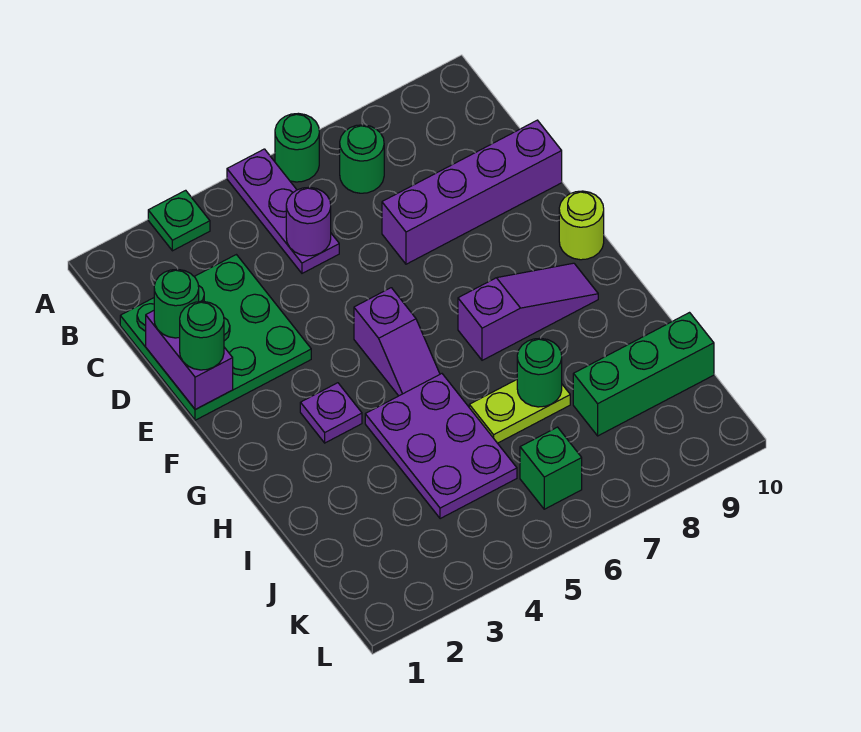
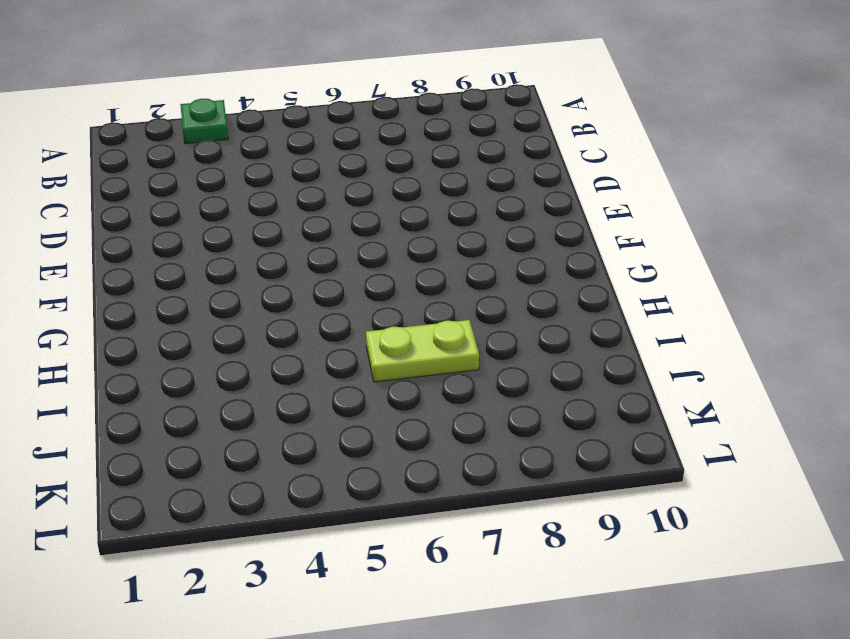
none -> purple plate A5:C5 level 1
none -> green round brick A6 level 1
none -> green round brick B7 level 1

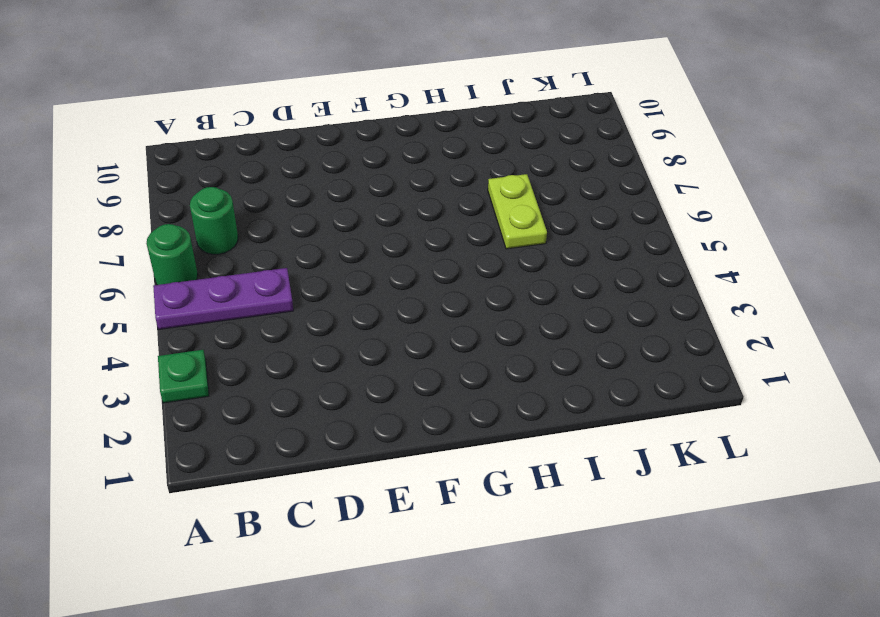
none -> green plate C1:E3 level 1
none -> purple brick D7:D10 level 1
none -> purple slope F5:G5 level 1 top F

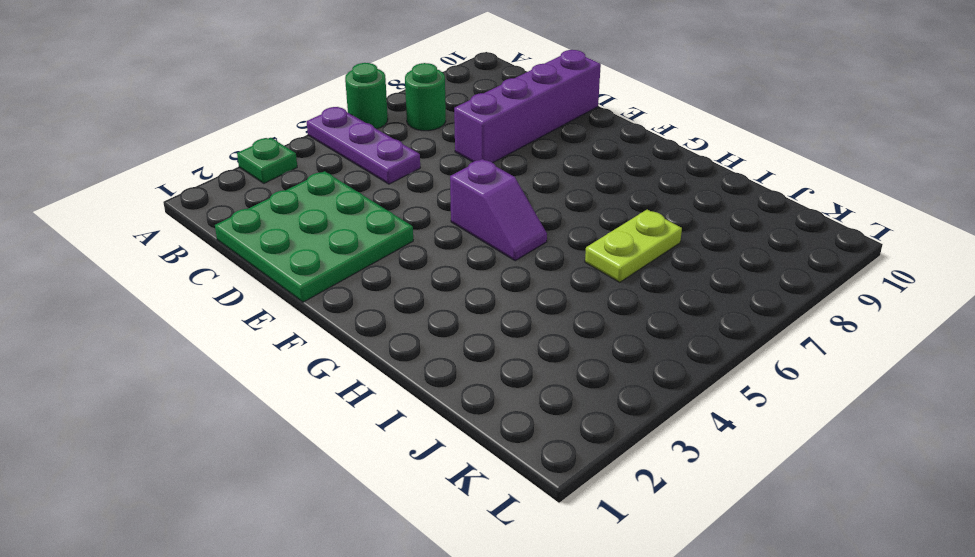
none -> lime round brick F10 level 1
none -> purple plate G3 level 1
none -> purple slope G7:G9 level 1 top 7

